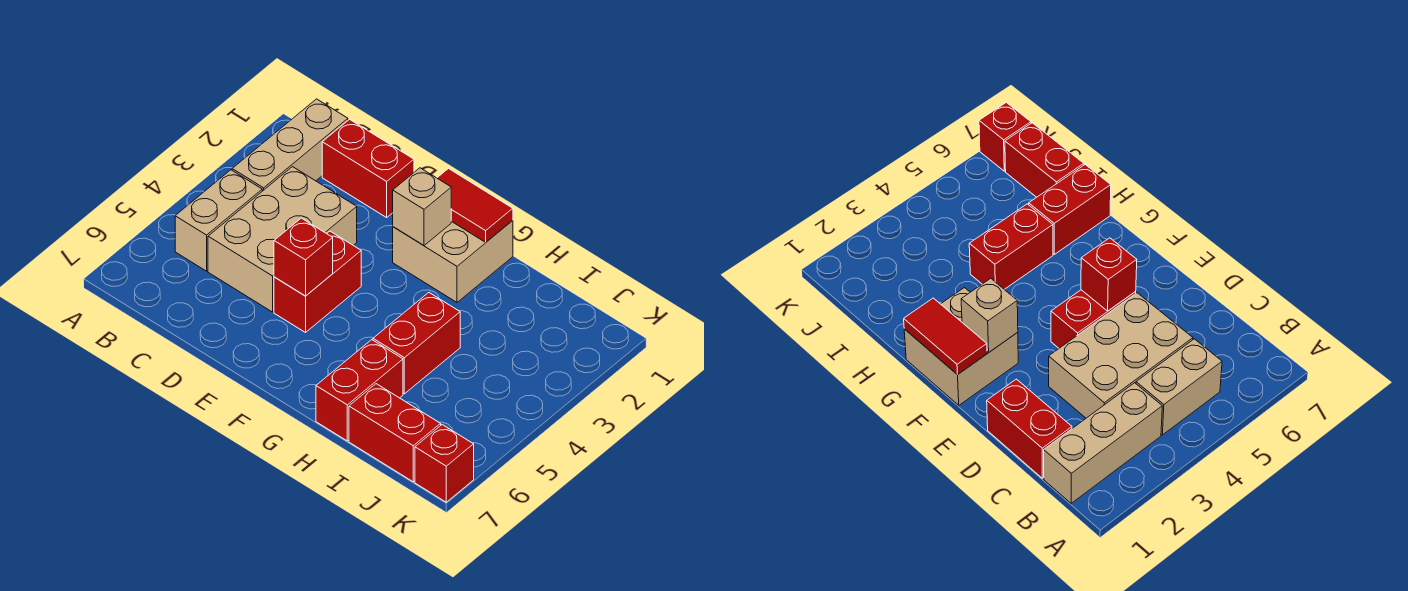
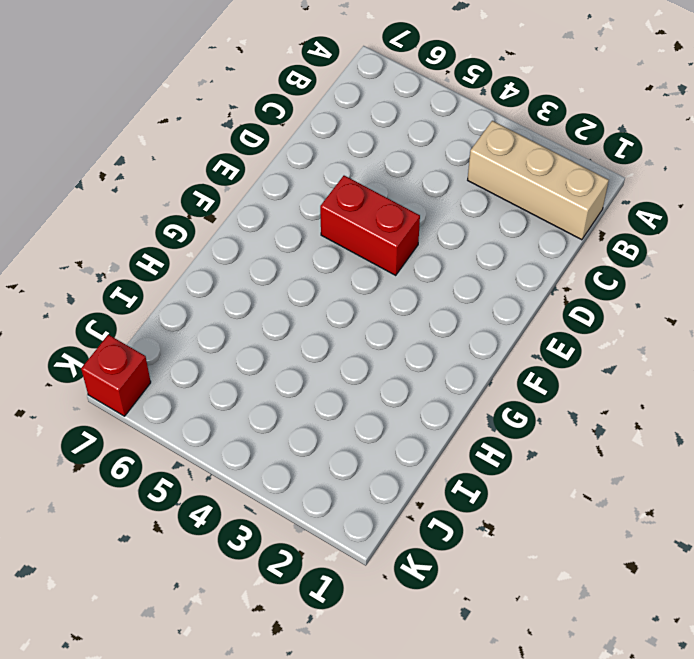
none -> tan brick B4:B5 level 1
none -> red brick C1:D1 level 1
none -> tan brick C3:D5 level 1

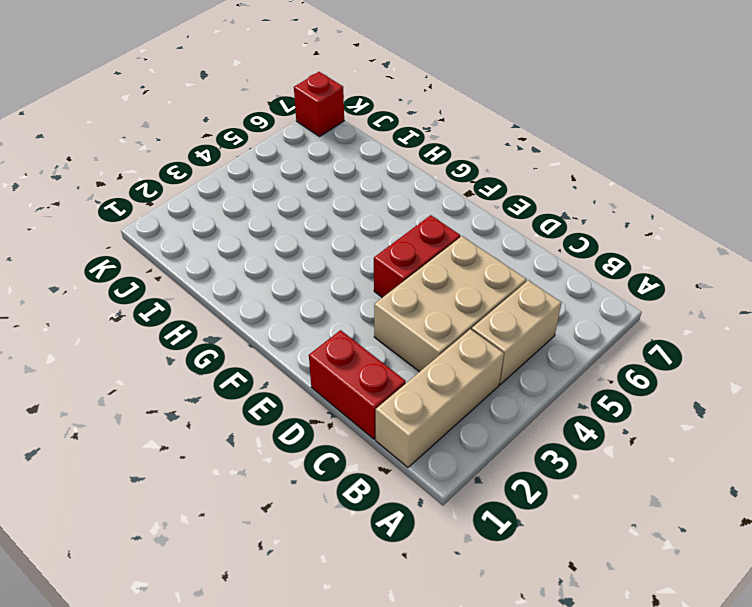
none -> tan brick F1:G2 level 1
none -> red brick H4:H5 level 1
none -> red brick H6:H7 level 1

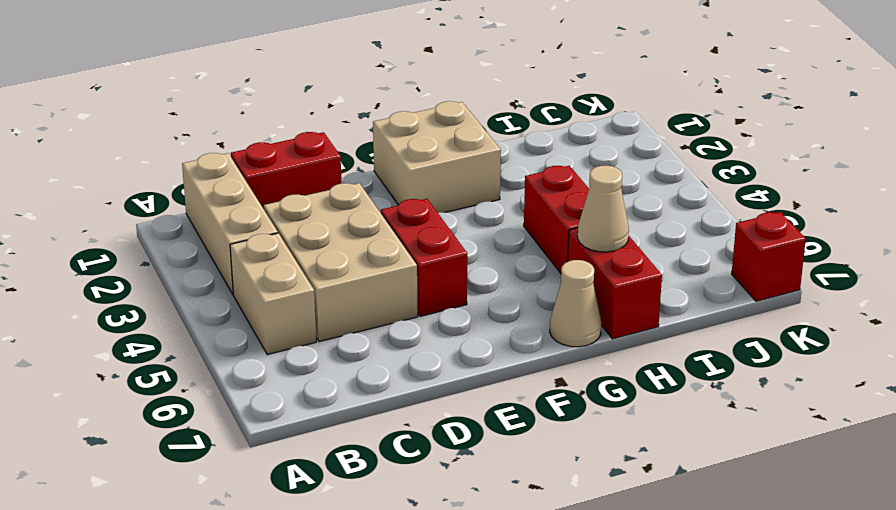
tan cone G7 level 1 -> none
tan cone H6 level 2 -> none
none -> red brick I7:J7 level 1
none -> red brick E5 level 2
none -> red tile F1:G1 level 2

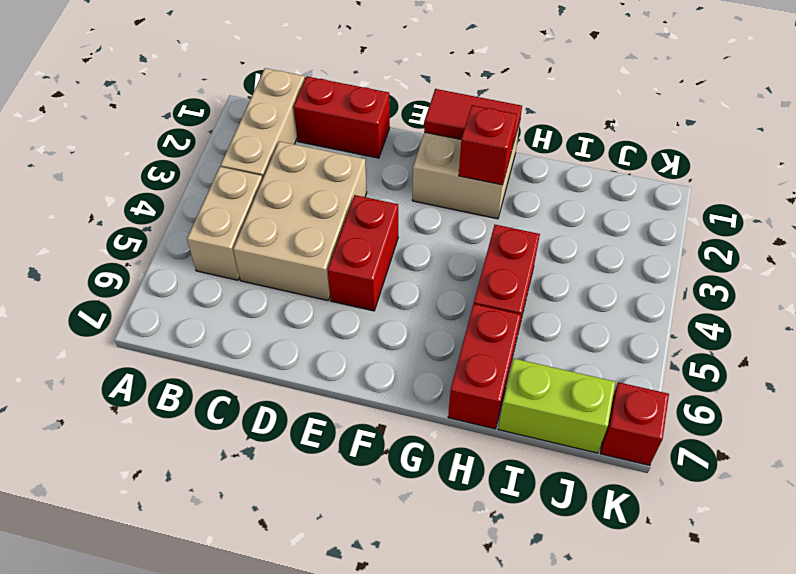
red brick G2 level 2 -> red brick E5 level 2
lime brick I7:J7 level 1 -> red brick I7:J7 level 1
none -> tan brick F2 level 2

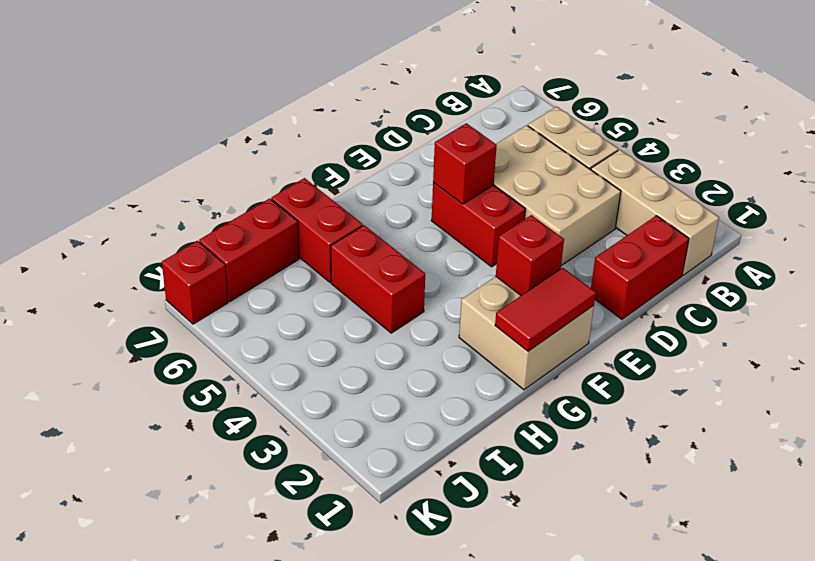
red brick F2 level 2 -> tan brick F2 level 2

